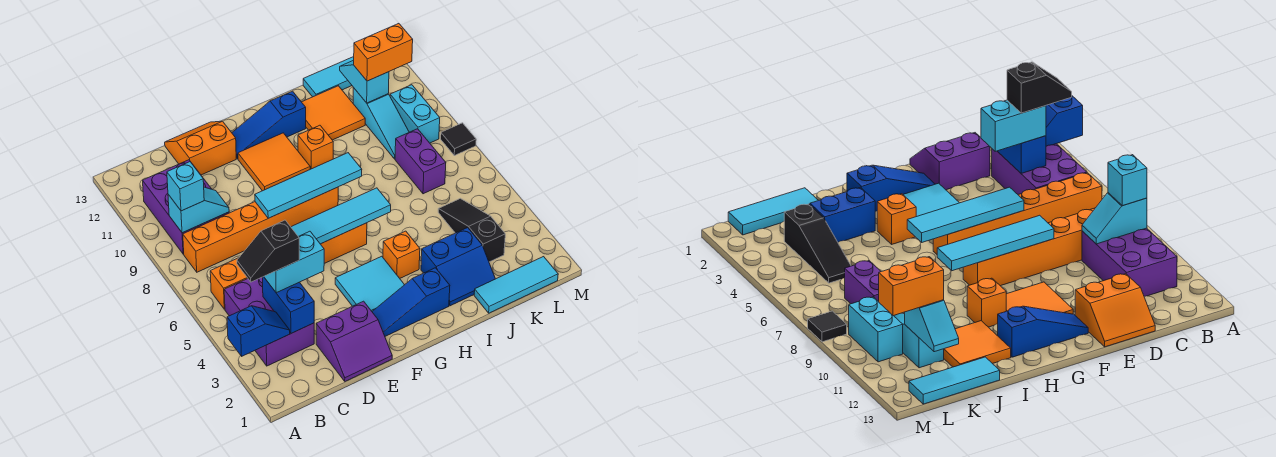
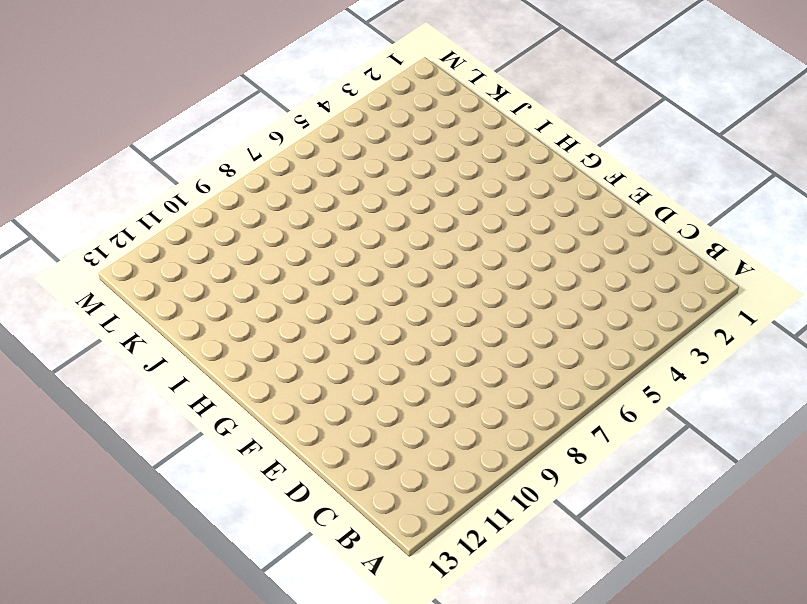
none -> purple brick B3:C5 level 1
none -> orange brick B6:G6 level 1
none -> orange brick B8:G8 level 1
none -> purple brick B9:C11 level 1

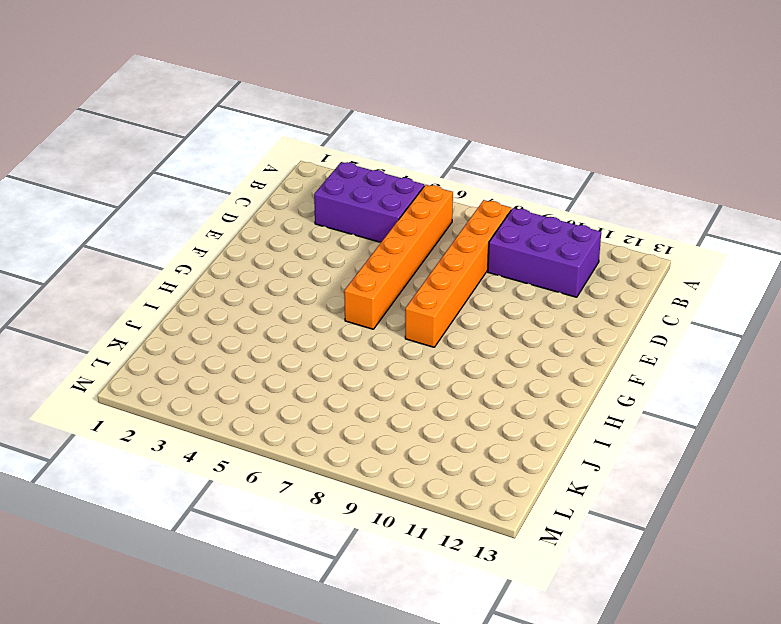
none -> purple slope D1:E2 level 1 top 2
none -> orange slope D12:E13 level 1 top 12
none -> blue slope F2:H2 level 1 top H
none -> cyan tile F3:G4 level 1

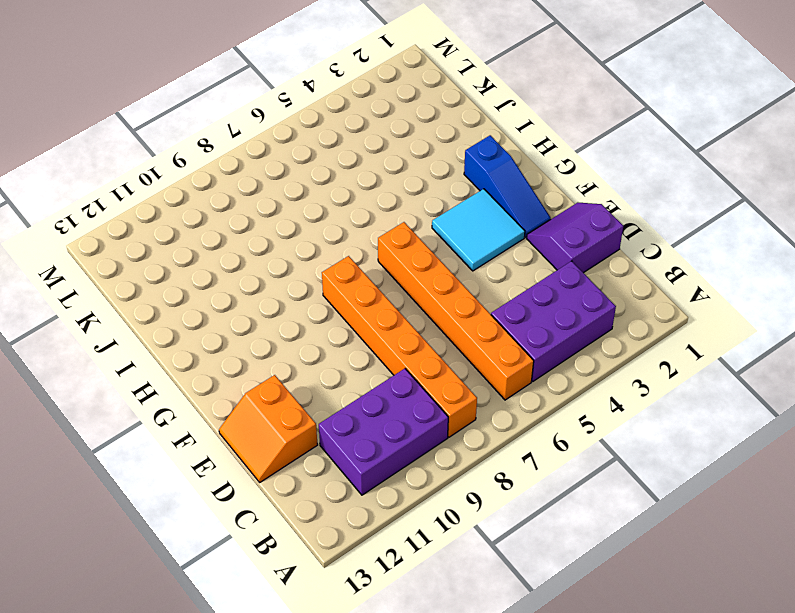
purple slope D1:E2 level 1 top D -> purple slope D1:E2 level 1 top 2
none -> orange tile F10:G11 level 1
none -> blue slope F12:H12 level 1 top H
none -> orange brick H4 level 1
none -> orange brick H10 level 1

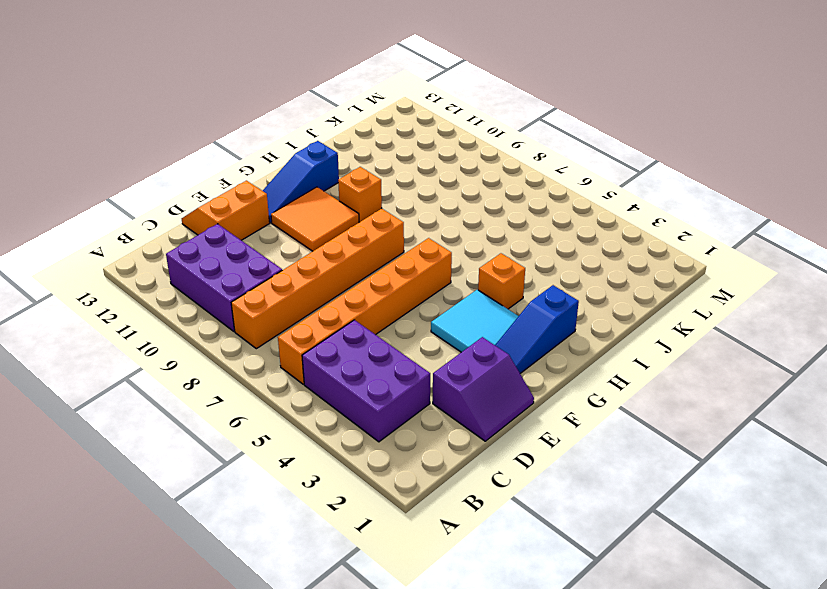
none -> blue slope I2:J3 level 1 top 3
none -> orange tile I11:J12 level 1
none -> cyan tile J1:L1 level 1
none -> cyan tile J13:L13 level 1

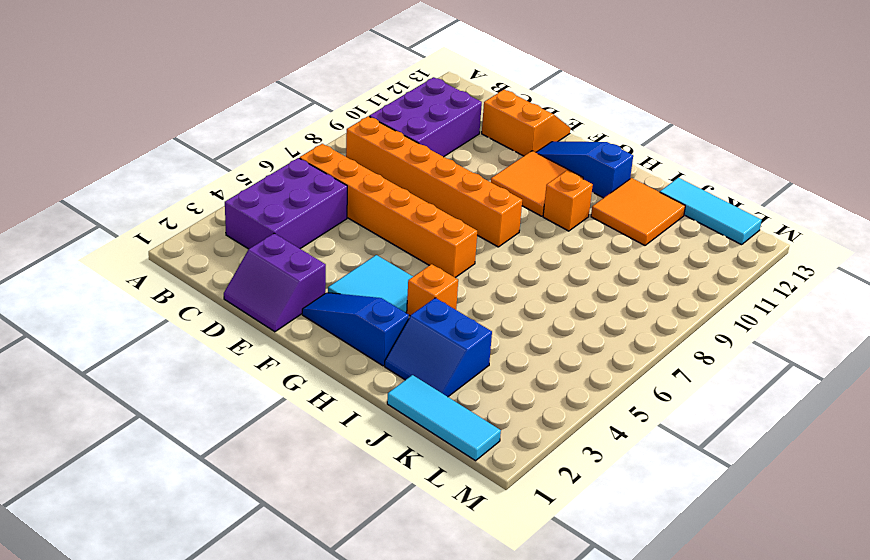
none -> black slope K3:K5 level 1 top 3
none -> purple brick K7:K8 level 1
none -> cyan slope K9:K11 level 1 top 11
none -> cyan brick L9:L10 level 1

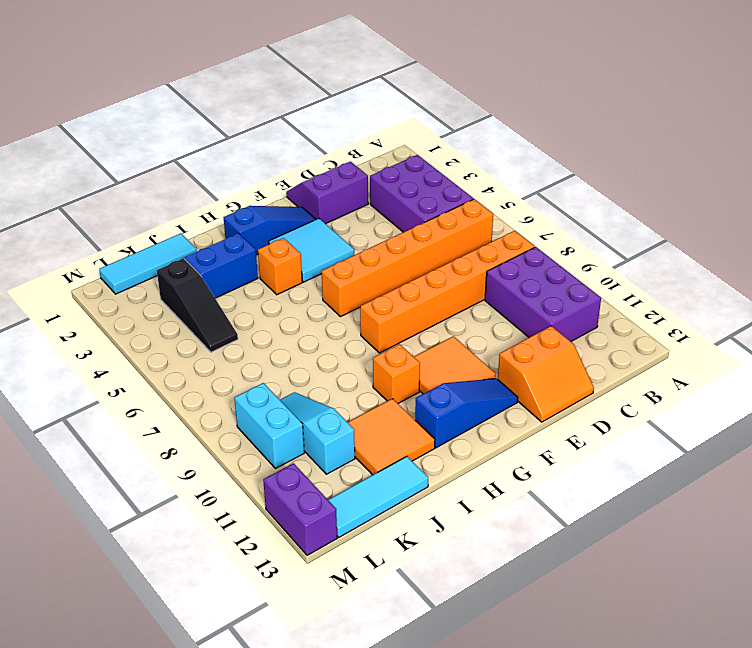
purple brick M12:M13 level 1 -> purple brick K7:K8 level 1
none -> black tile M8 level 1
none -> blue slope A3:B3 level 2 top A
none -> cyan slope B9:C9 level 2 top B
none -> blue brick C3:C4 level 2

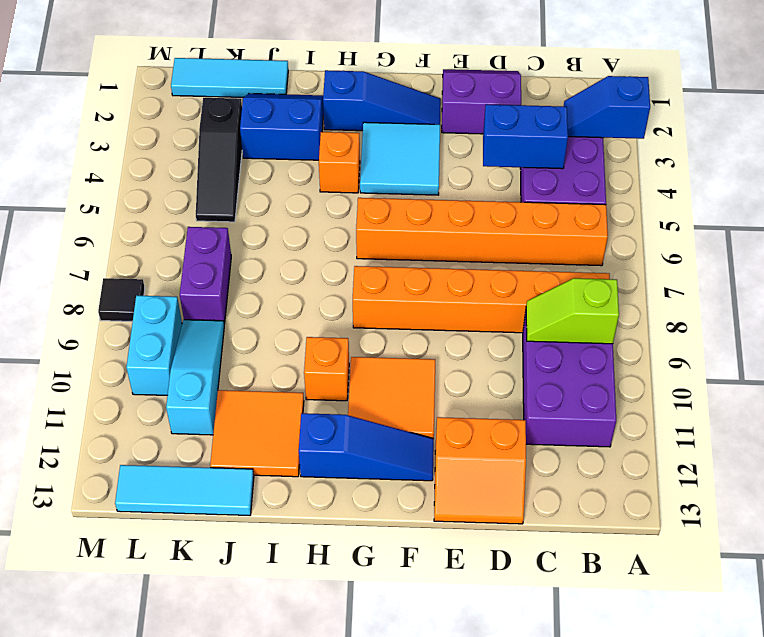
lime slope B9:C9 level 2 top B -> cyan slope B9:C9 level 2 top B
blue brick C4:D4 level 2 -> blue brick C3:C4 level 2
none -> cyan tile E6:H6 level 2
none -> cyan tile E8:H8 level 2
none -> cyan slope K11:K12 level 2 top 11
none -> cyan brick B9 level 3

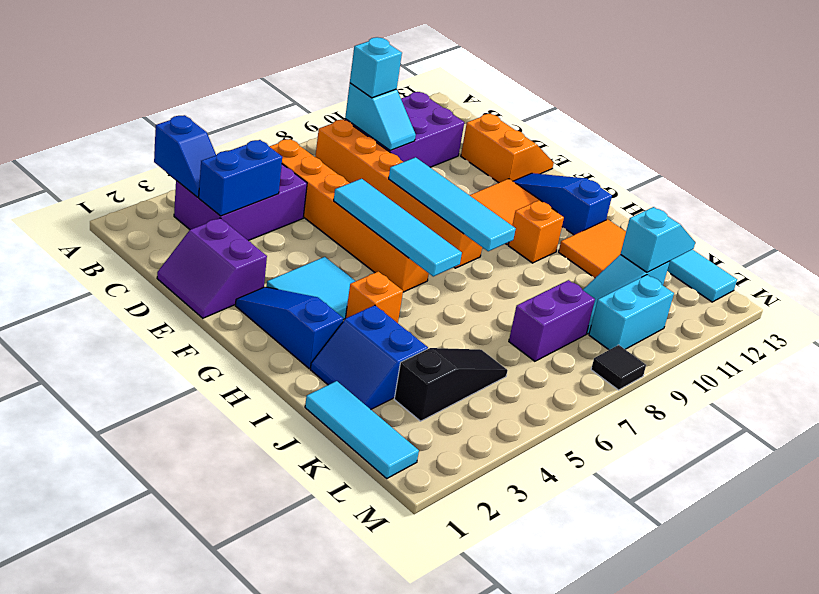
none -> cyan brick C4:D4 level 3
none -> orange brick K11:L11 level 3
none -> black slope B4:C4 level 4 top C

